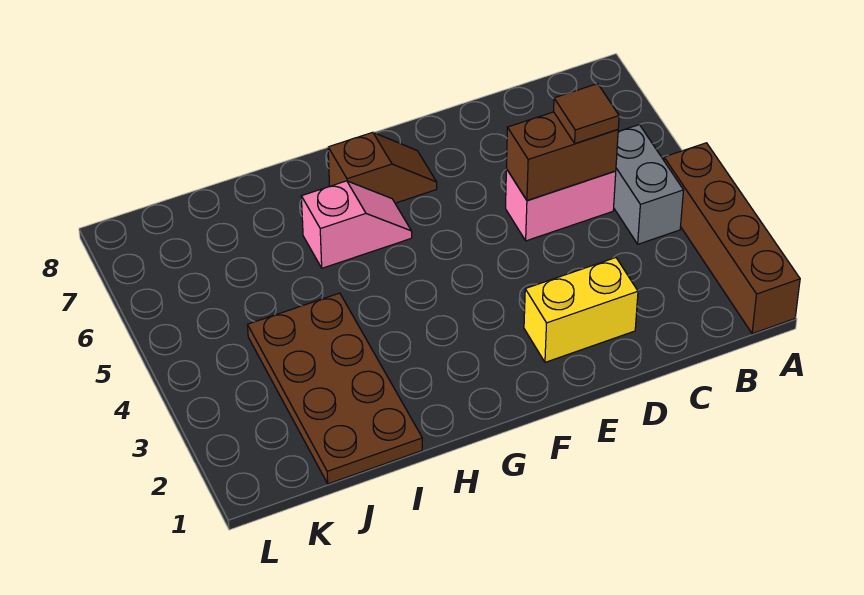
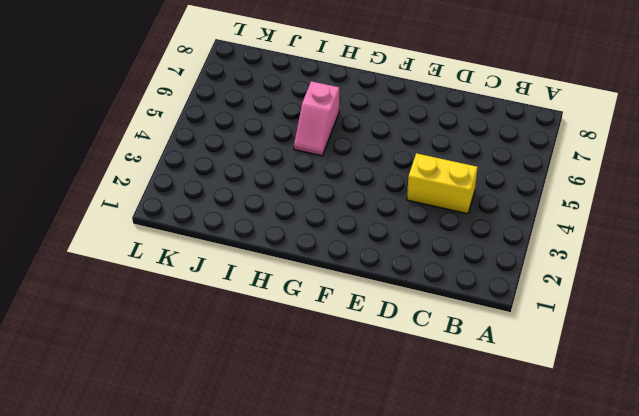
yellow brick C4:D4 level 1 -> yellow brick D2:E2 level 1
pink slope H5:H6 level 1 top 6 -> pink slope G6:H6 level 1 top H
none -> brown brick A1:A4 level 1
none -> grey brick B4:B5 level 1

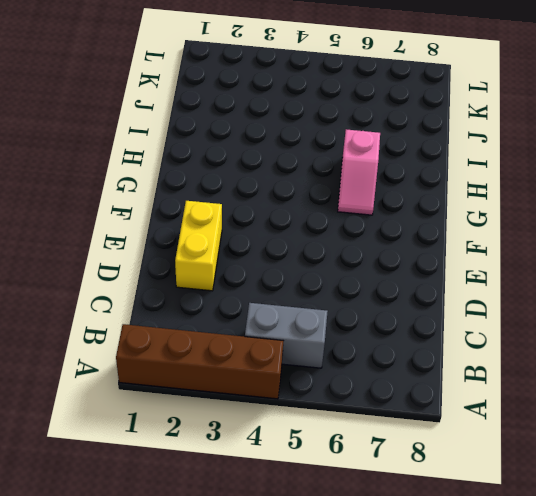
none -> pink brick C5:D5 level 1
none -> brown slope F7:G7 level 1 top G

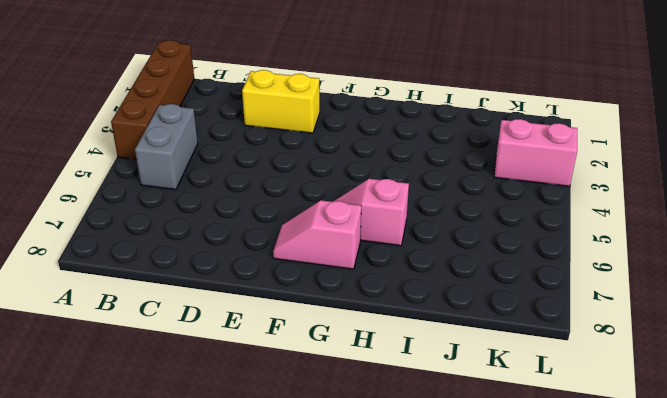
pink slope F7:G7 level 1 top G -> brown slope F7:G7 level 1 top G
pink brick K3:L3 level 1 -> pink brick C5:D5 level 1
none -> brown plate I1:J4 level 1
none -> brown brick C5:D5 level 2

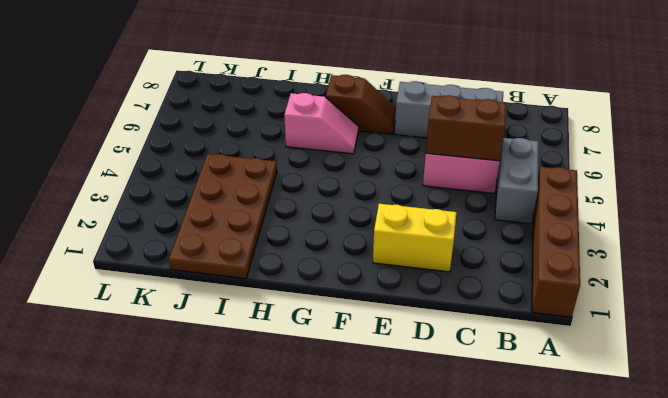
grey brick C7:E7 level 1 -> none
none -> brown tile C5 level 3

